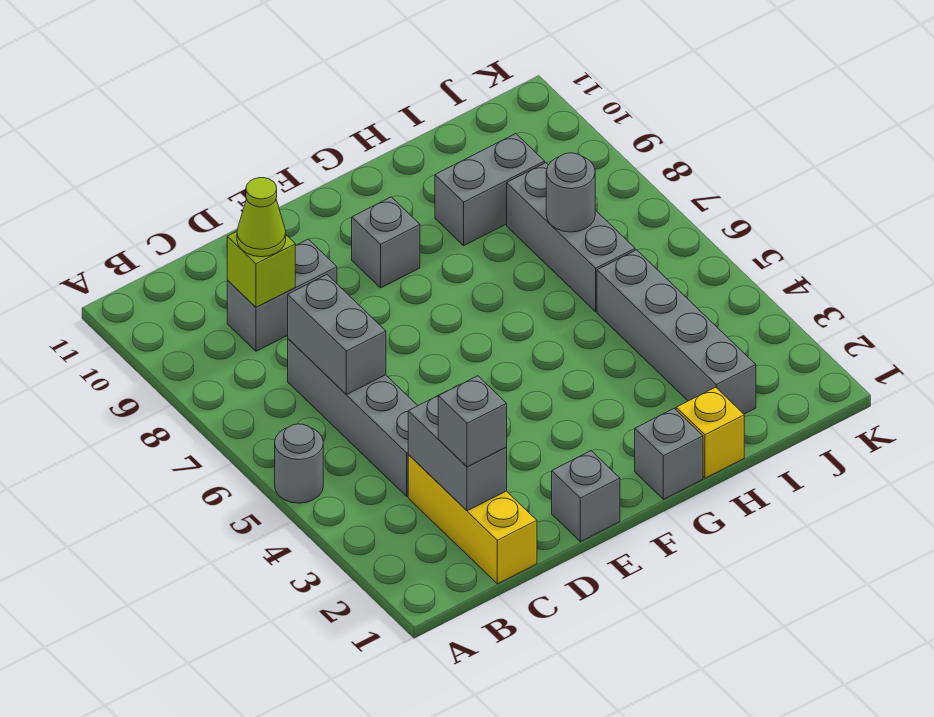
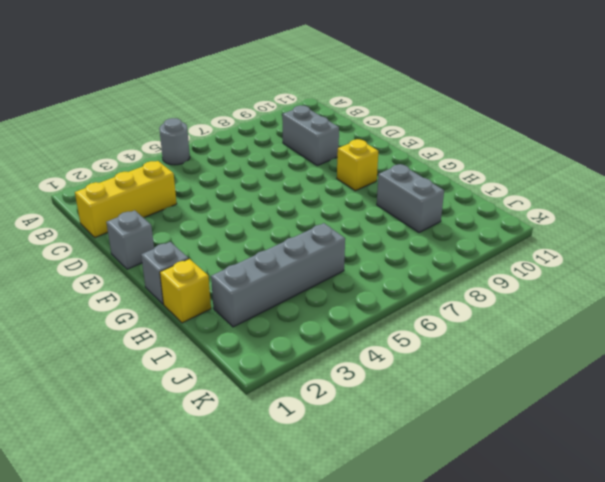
yellow brick F9 level 1 -> grey brick F9 level 1
none -> grey brick C4:C7 level 1
none -> grey brick I6:I8 level 1
none -> grey brick C2:C3 level 2

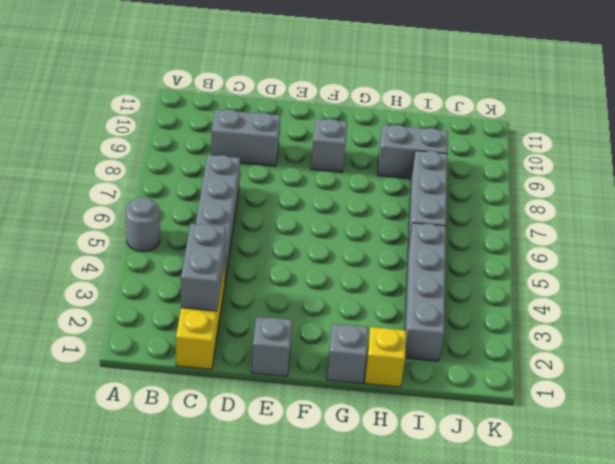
none -> grey brick C6:C7 level 2
none -> lime brick C9 level 2
none -> grey round brick I7 level 2

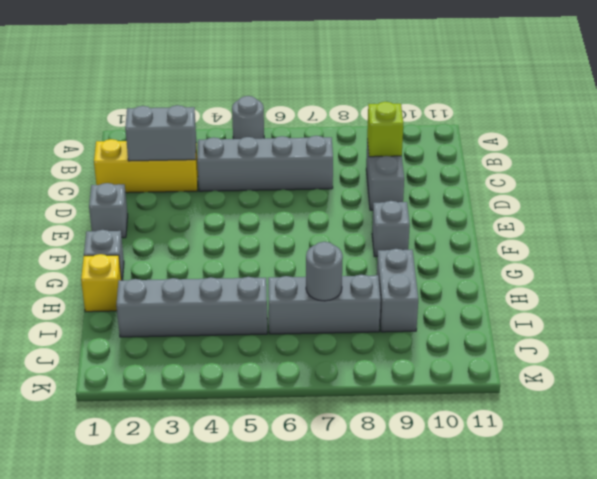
none -> grey brick C6:C7 level 2
none -> grey brick C2 level 3
none -> lime cone C9 level 3

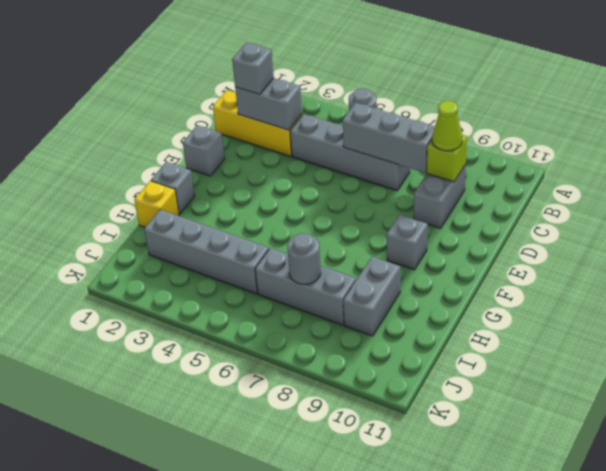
grey brick C6:C8 level 2 -> grey brick C6:C7 level 2

